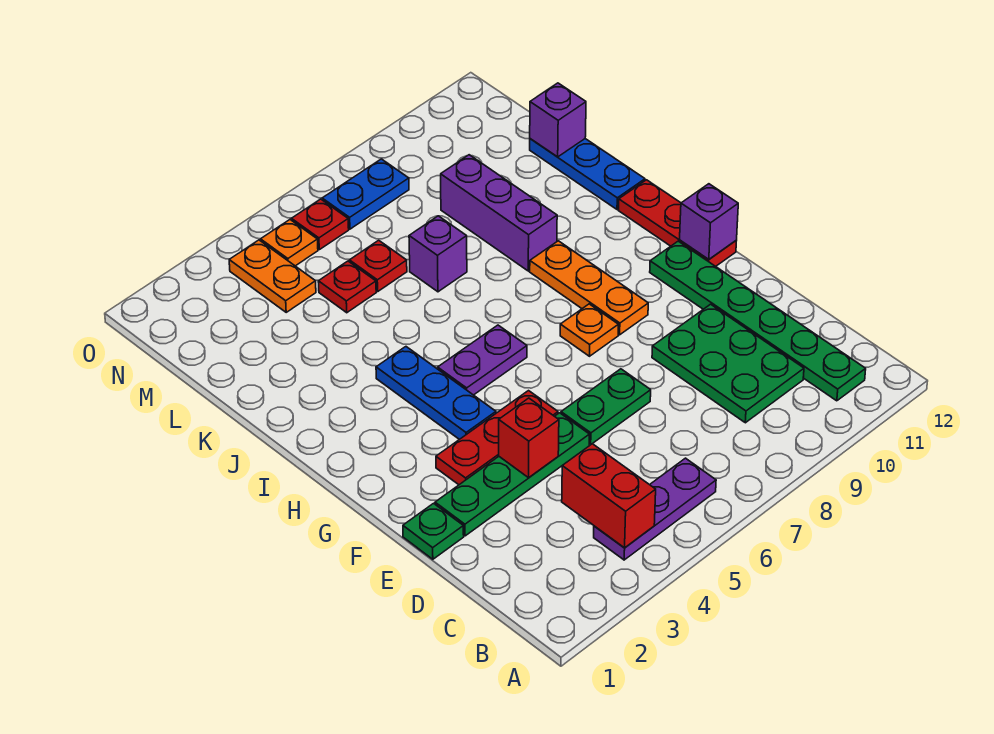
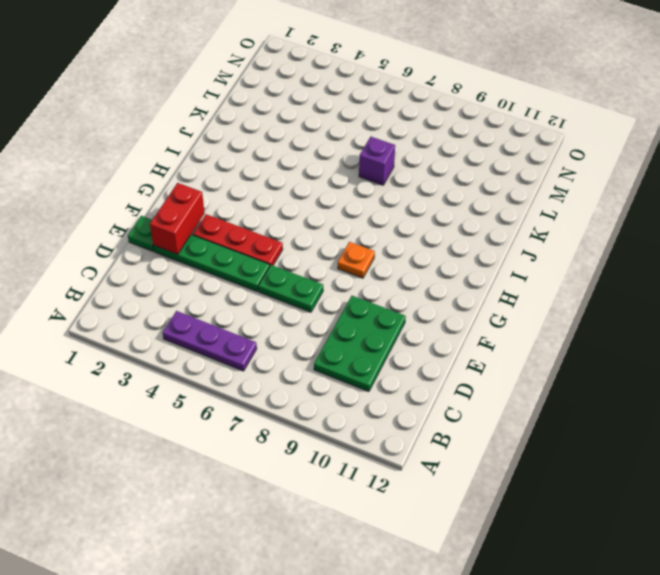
red brick E2:F2 level 2 -> red brick B4:C4 level 2
none -> green plate B11:G11 level 1
none -> blue plate G4:I4 level 1
none -> orange plate G9:I9 level 1

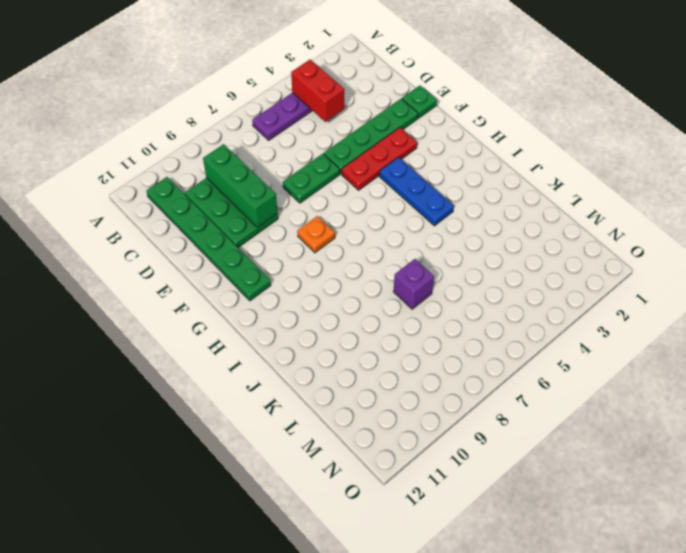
green brick C9:E9 level 2 -> none
none -> orange plate G9:I9 level 1
none -> red plate G12:I12 level 1
none -> purple plate H5:H6 level 1

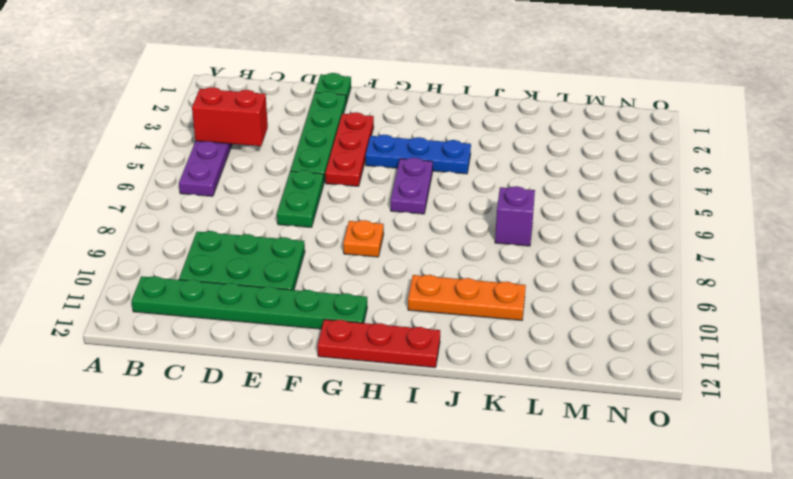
orange plate I10:K10 level 1 -> orange plate G9:I9 level 1
none -> purple brick J9:L9 level 1
none -> blue plate J12:L12 level 1
none -> red plate L5 level 1

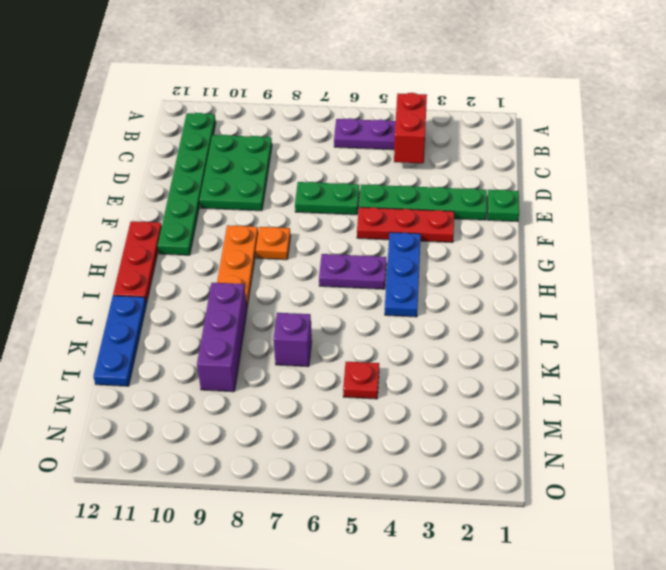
none -> red plate L6 level 1
none -> orange plate M4:N4 level 1
none -> orange plate N5 level 1

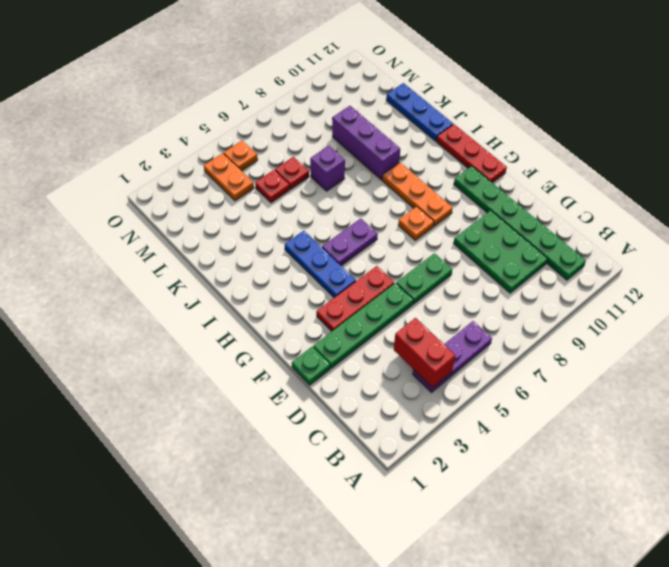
none -> red plate N6 level 1
none -> blue plate N7:N8 level 1
none -> red brick E4 level 2

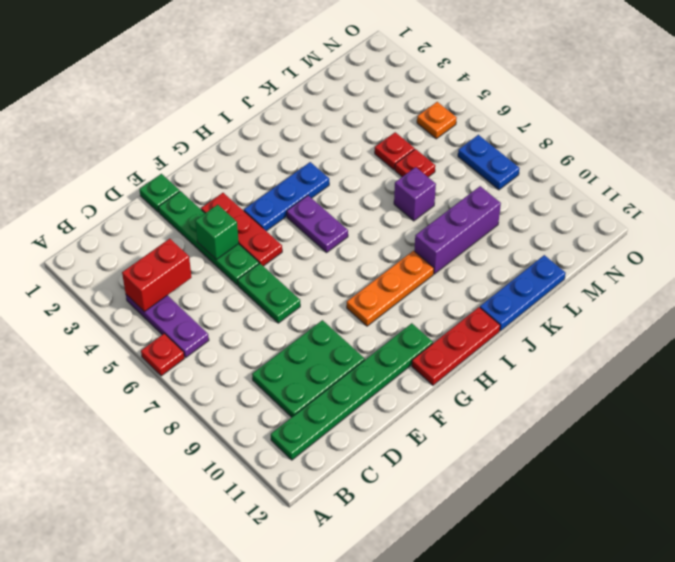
red plate A6 level 1 -> red plate N6 level 1
green brick E4 level 2 -> red brick E4 level 2
none -> orange plate G8 level 1
none -> orange plate M4:N4 level 1
none -> purple brick G12 level 2

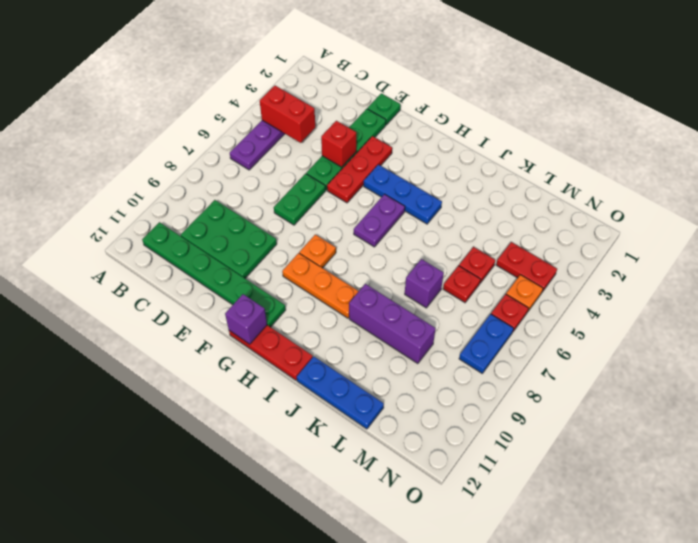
red plate M4:N4 level 1 -> orange plate M4:N4 level 1
none -> purple brick L12 level 2

